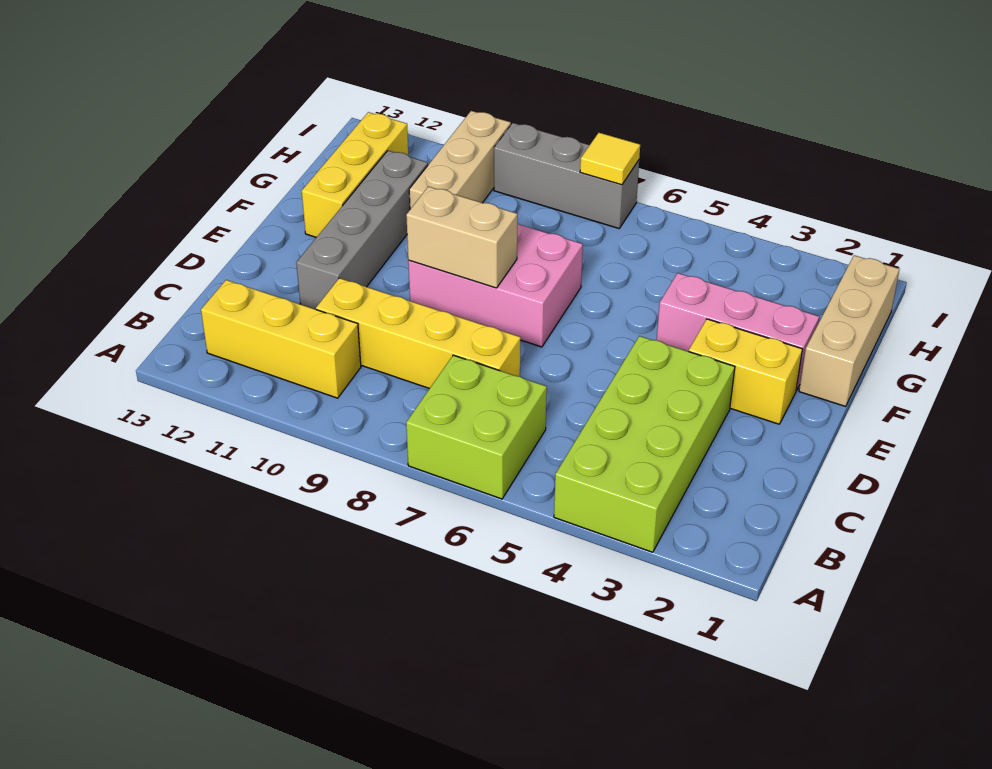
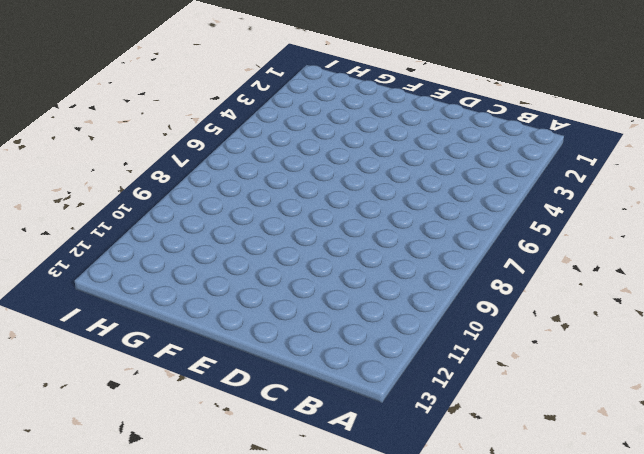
none -> lime brick A3:D4 level 1
none -> lime brick A6:B7 level 1
none -> yellow brick B10:B12 level 1

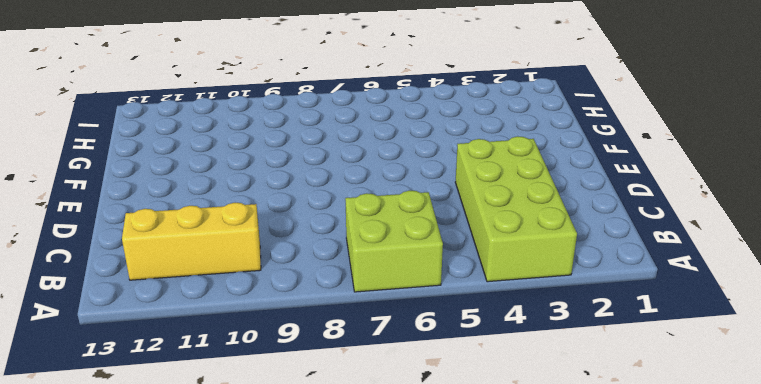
none -> yellow brick C7:C10 level 1
none -> grey brick D11:G11 level 1
none -> yellow brick E2:E3 level 1

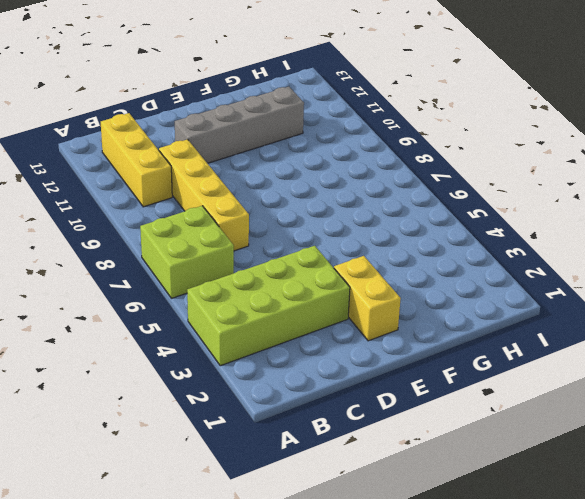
none -> pink brick E7:F9 level 1
none -> tan brick F1:H1 level 1
none -> pink brick F2:F4 level 1

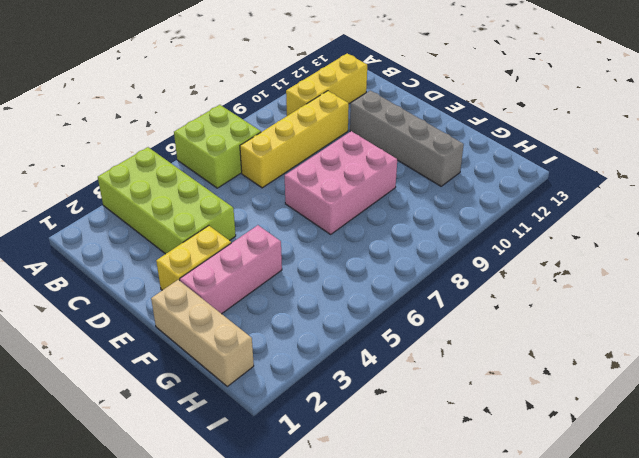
none -> yellow brick F12:H12 level 1
none -> tan brick G10:I10 level 1
none -> grey brick I7:I9 level 1

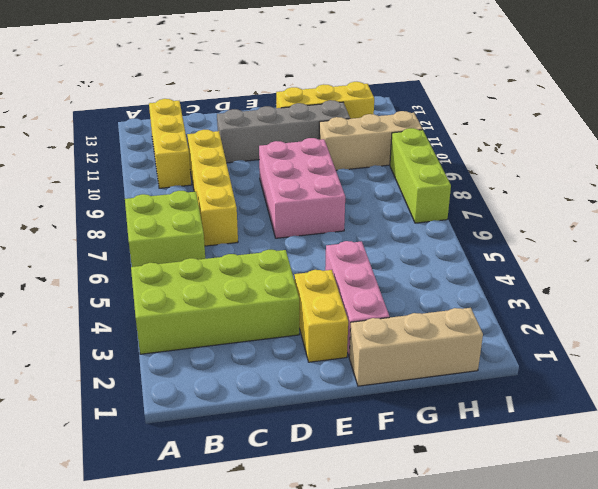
lime brick I7:I9 level 1 -> grey brick I7:I9 level 1
none -> tan brick E8:E9 level 2
none -> yellow tile I7 level 2

